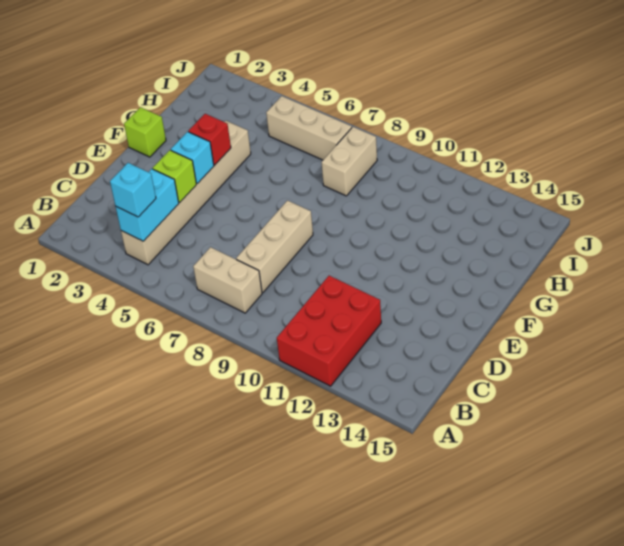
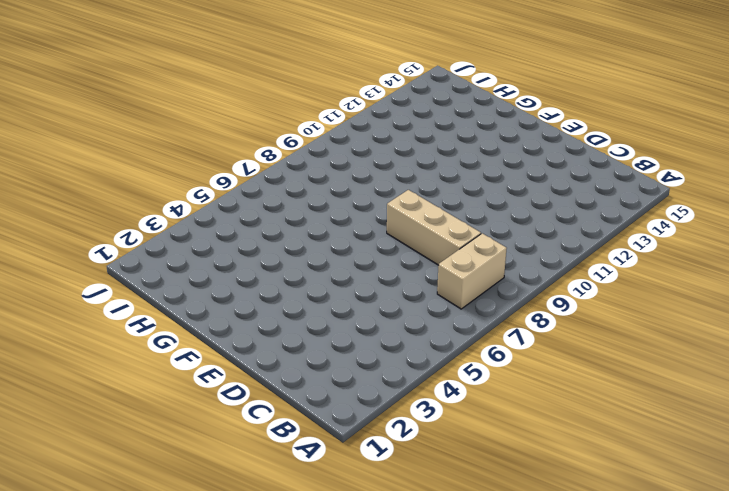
none -> red brick A11:C12 level 1
none -> tan brick B4:G4 level 1
none -> lime brick F1 level 1

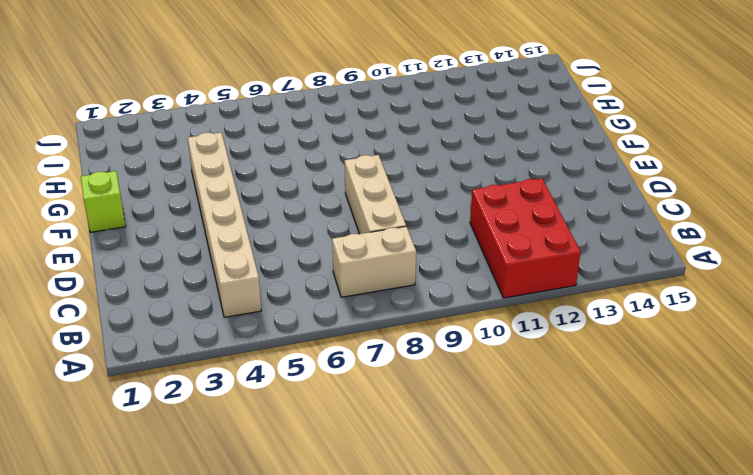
none -> tan brick H8:I8 level 1
none -> tan brick I5:I7 level 1
none -> cyan brick B4:C4 level 2

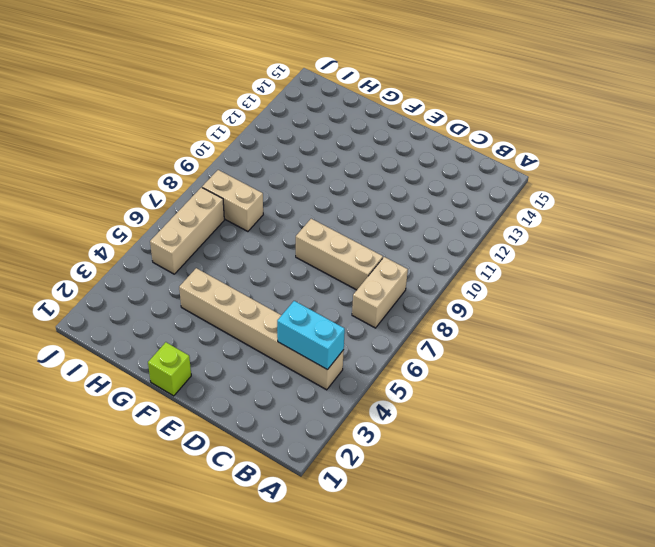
none -> red brick A11:C12 level 1
none -> lime brick D4 level 2
none -> cyan brick E4 level 2

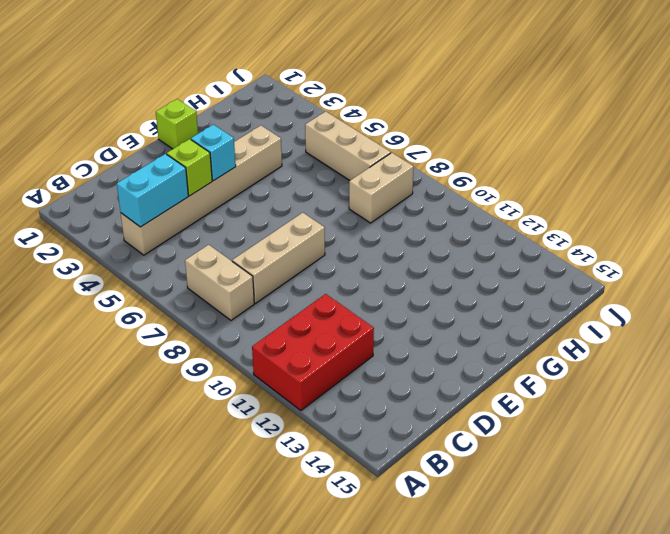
none -> red brick F4 level 2
none -> cyan brick B4 level 3

